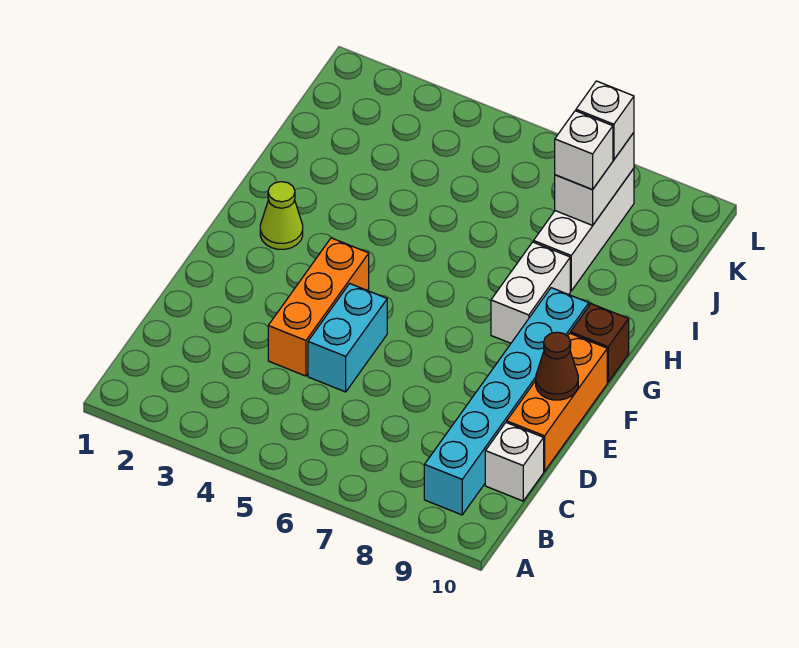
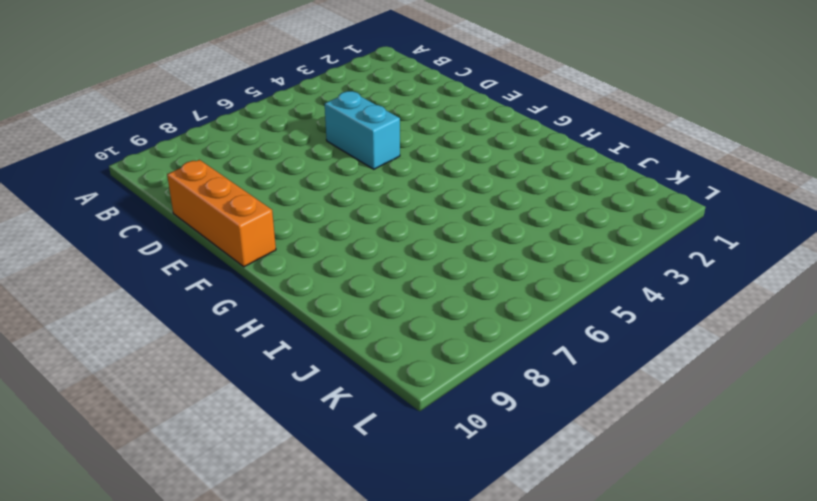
none -> cyan brick B9:G9 level 1
none -> white brick C10 level 1
none -> orange brick D4:F4 level 1

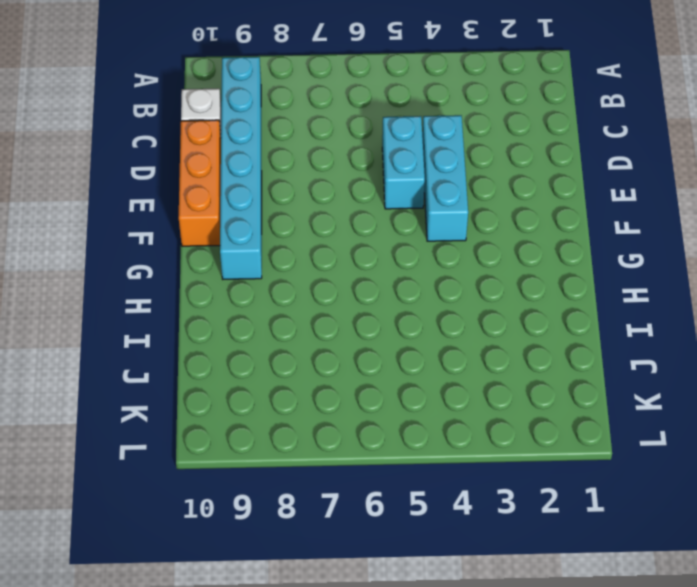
cyan brick D4:F4 level 1 -> orange brick D4:F4 level 1
none -> lime cone G2 level 1
none -> white brick G8:H8 level 1
none -> brown brick G10 level 1

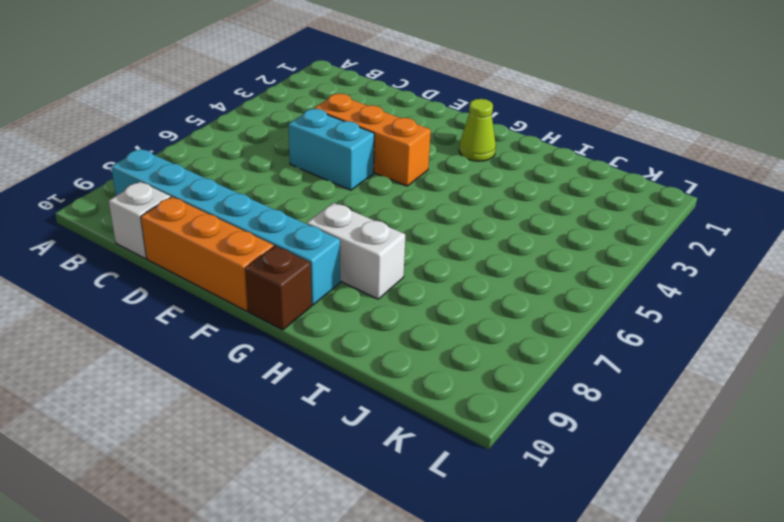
none -> white brick I8:K8 level 1
none -> brown cone E10 level 2
none -> white brick J8:K8 level 2

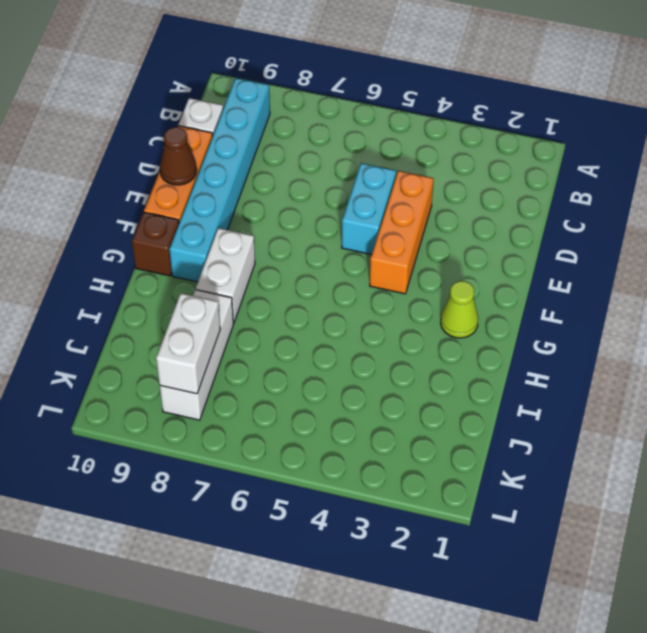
none -> white brick J8 level 3
none -> white brick K8 level 3

